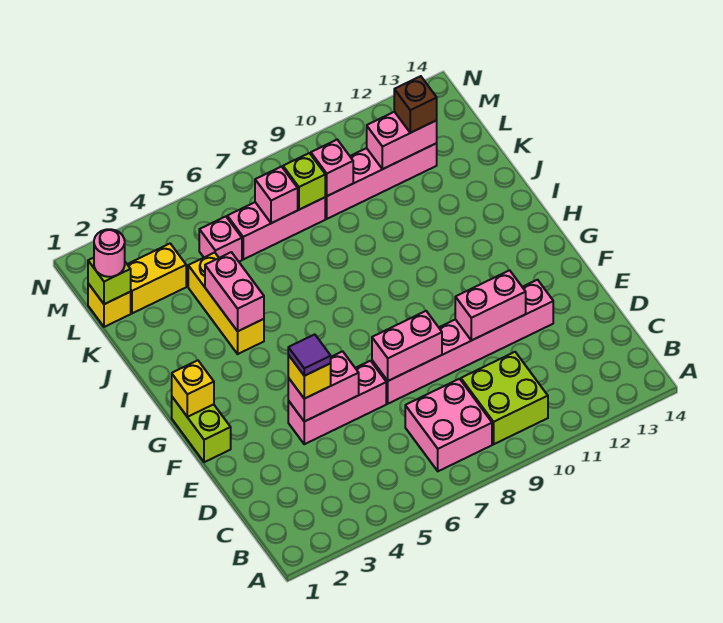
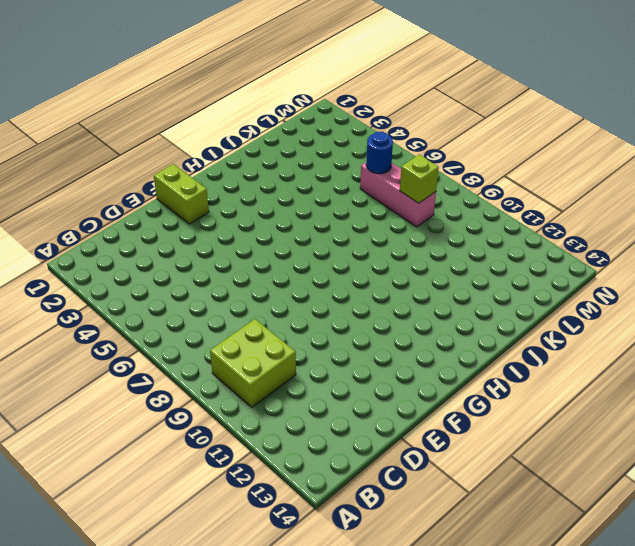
lime brick F1:F2 level 1 -> lime brick F1:G1 level 1
blue round brick L6 level 2 -> none
none -> pink brick B7:C8 level 1
none -> pink brick E4:E6 level 1
none -> pink brick E7:E12 level 1

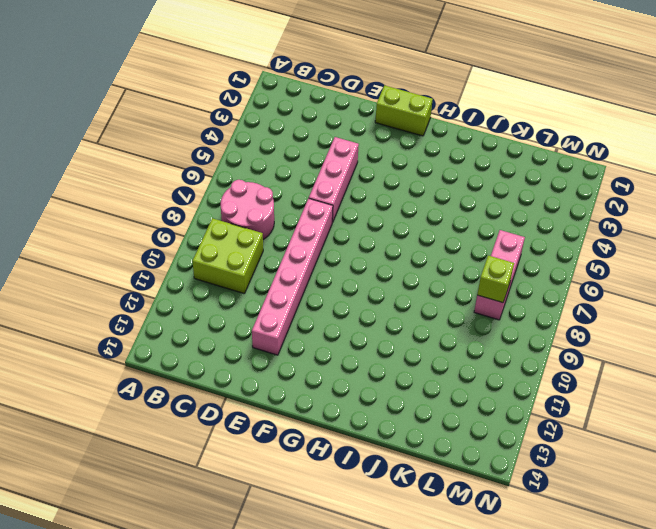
pink round brick B7:C8 level 1 -> pink brick B7:C8 level 1
none -> yellow brick I4:K4 level 1
none -> yellow brick L1 level 1
none -> yellow brick L2:L3 level 1

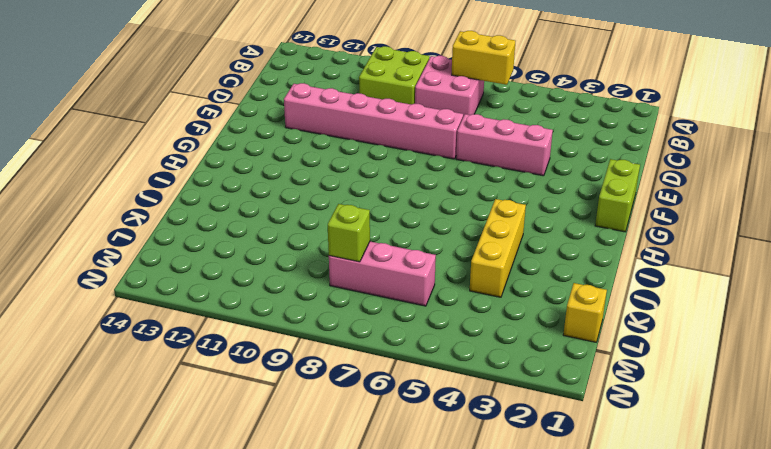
yellow brick B6:B7 level 2 -> yellow brick L2:L3 level 1
none -> pink brick L5 level 1
none -> pink brick L9:L12 level 1
none -> pink brick E4:E5 level 2

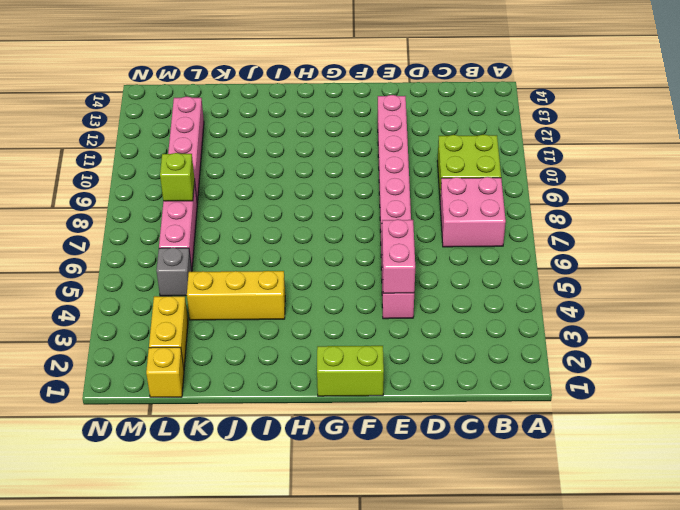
grey brick L5 level 1 -> pink brick L5 level 1
none -> pink brick E7:E8 level 2
none -> pink brick E10:E11 level 2
none -> yellow brick G1 level 2

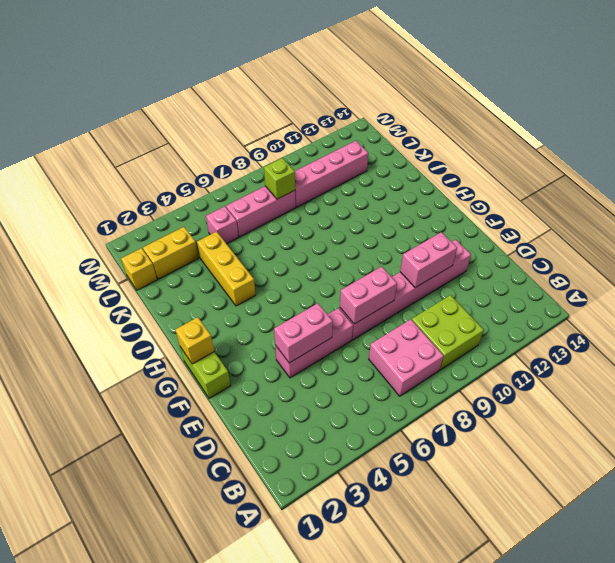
none -> pink brick I4:J4 level 2
none -> lime brick L1 level 2
none -> pink brick L7 level 2

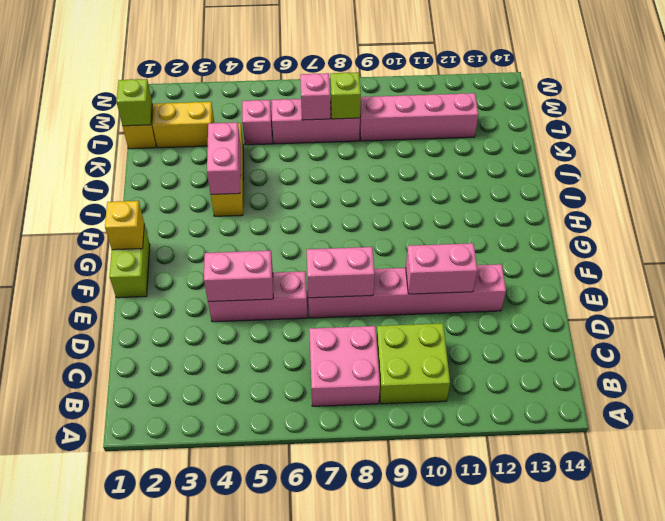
none -> pink brick L9 level 2
none -> pink brick L11:L12 level 2
none -> yellow brick E4 level 3

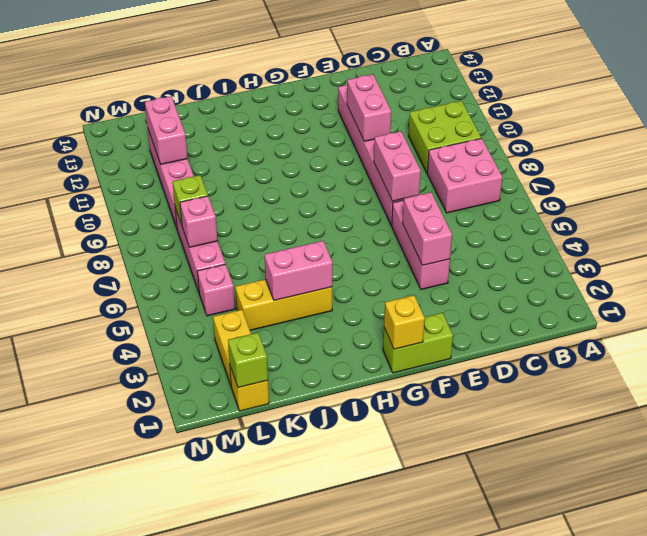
none -> pink brick L9 level 2
none -> yellow brick E4 level 3
none -> pink round brick L1 level 3

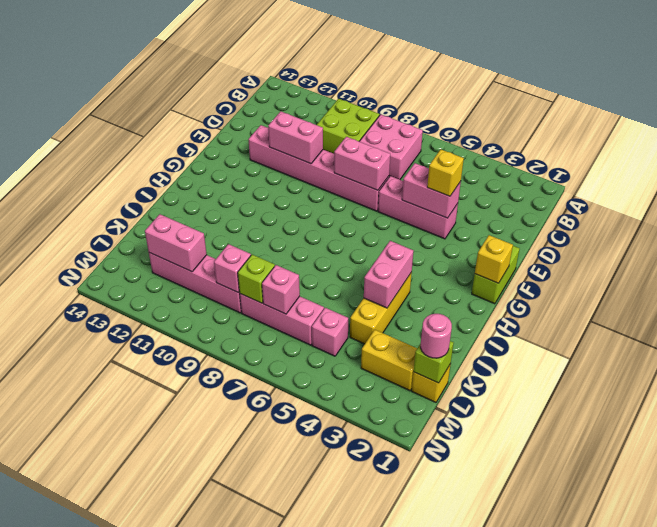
none -> brown brick L12 level 3
none -> purple tile E4 level 4

